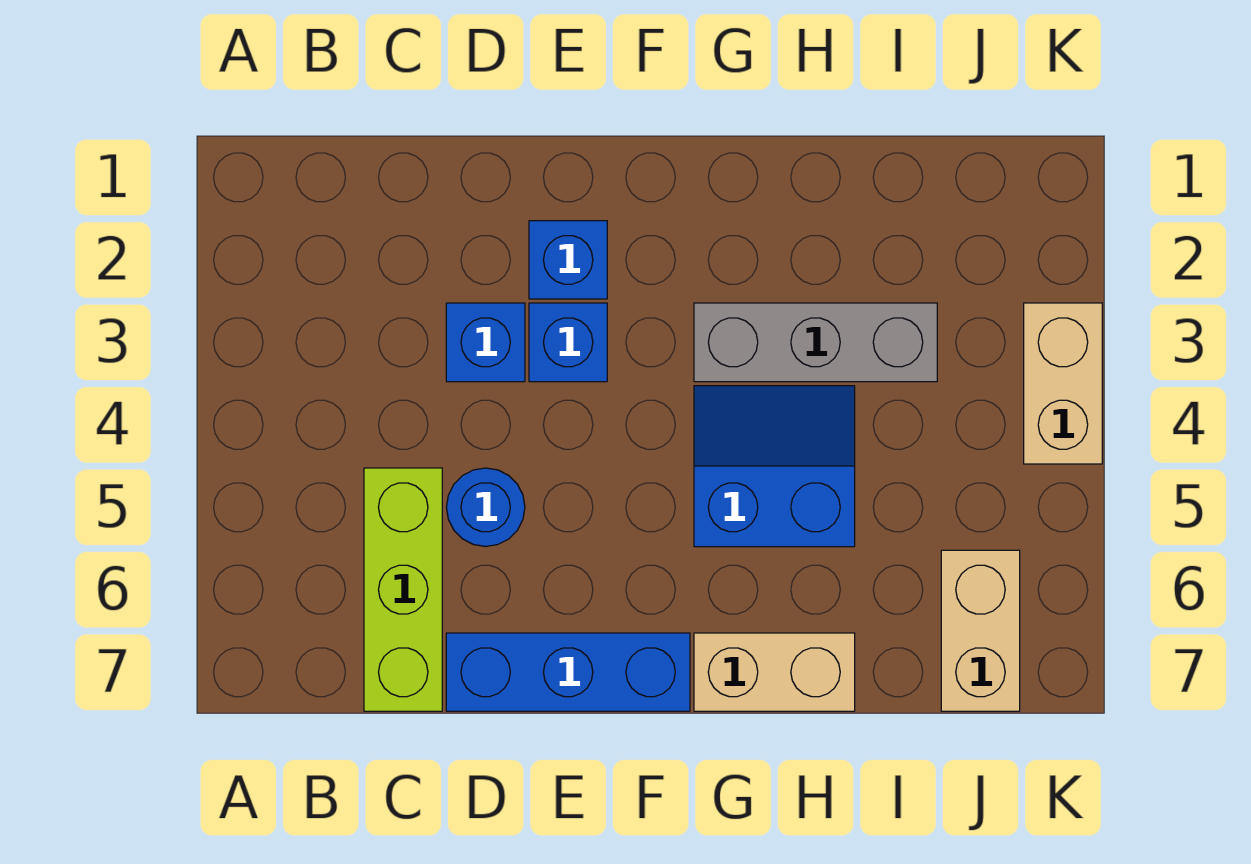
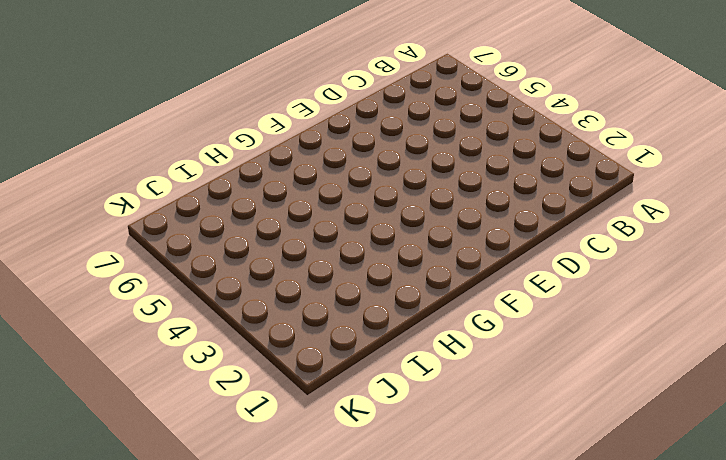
none -> lime brick C5:C7 level 1
none -> blue brick D3 level 1

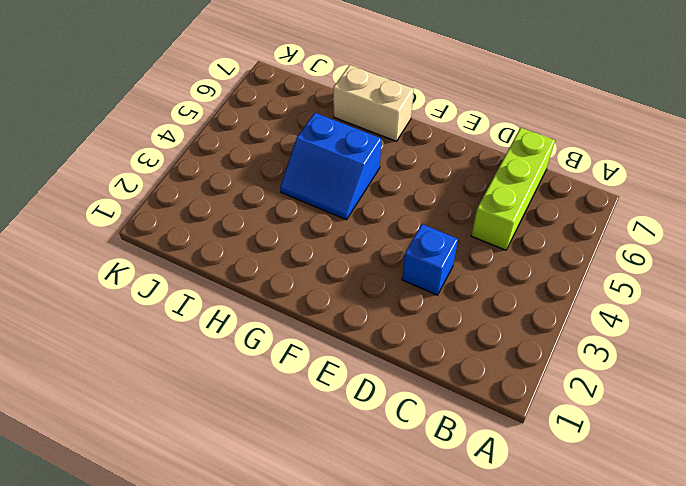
none -> blue round brick D5 level 1
none -> blue brick D7:F7 level 1

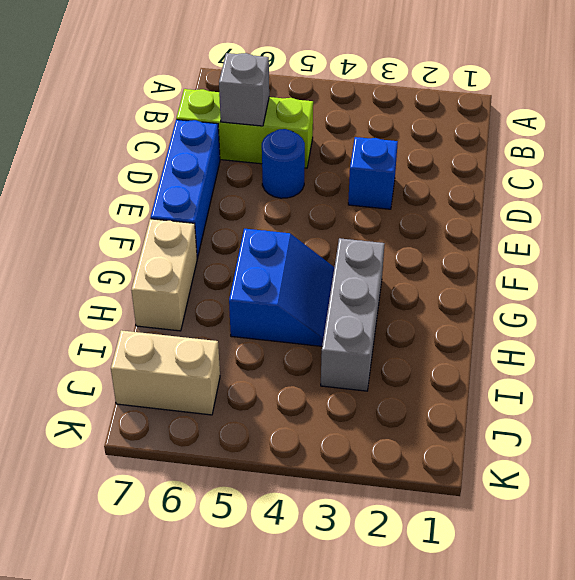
grey brick C6 level 2 -> none
none -> blue brick E2 level 1
none -> blue brick E3 level 1

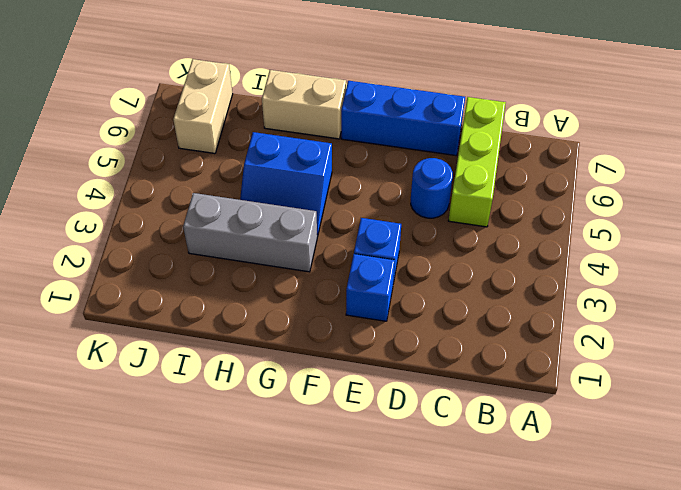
none -> blue brick D3 level 1
none -> tan brick K3:K4 level 1

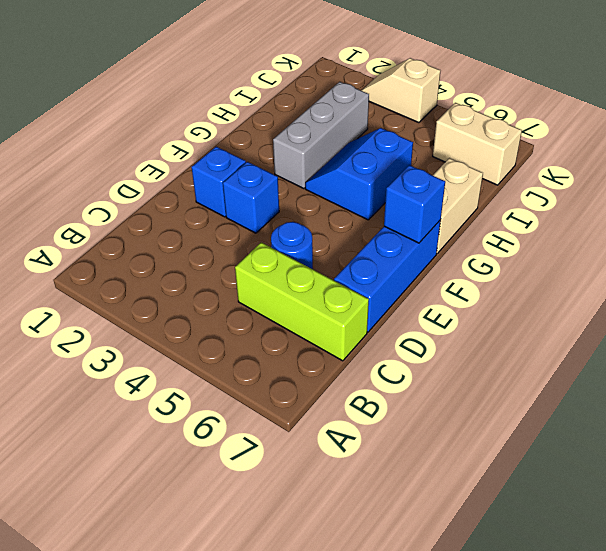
blue brick F7 level 2 -> blue brick D3 level 1
tan slope K3:K4 level 1 top 4 -> tan brick K3:K4 level 1

